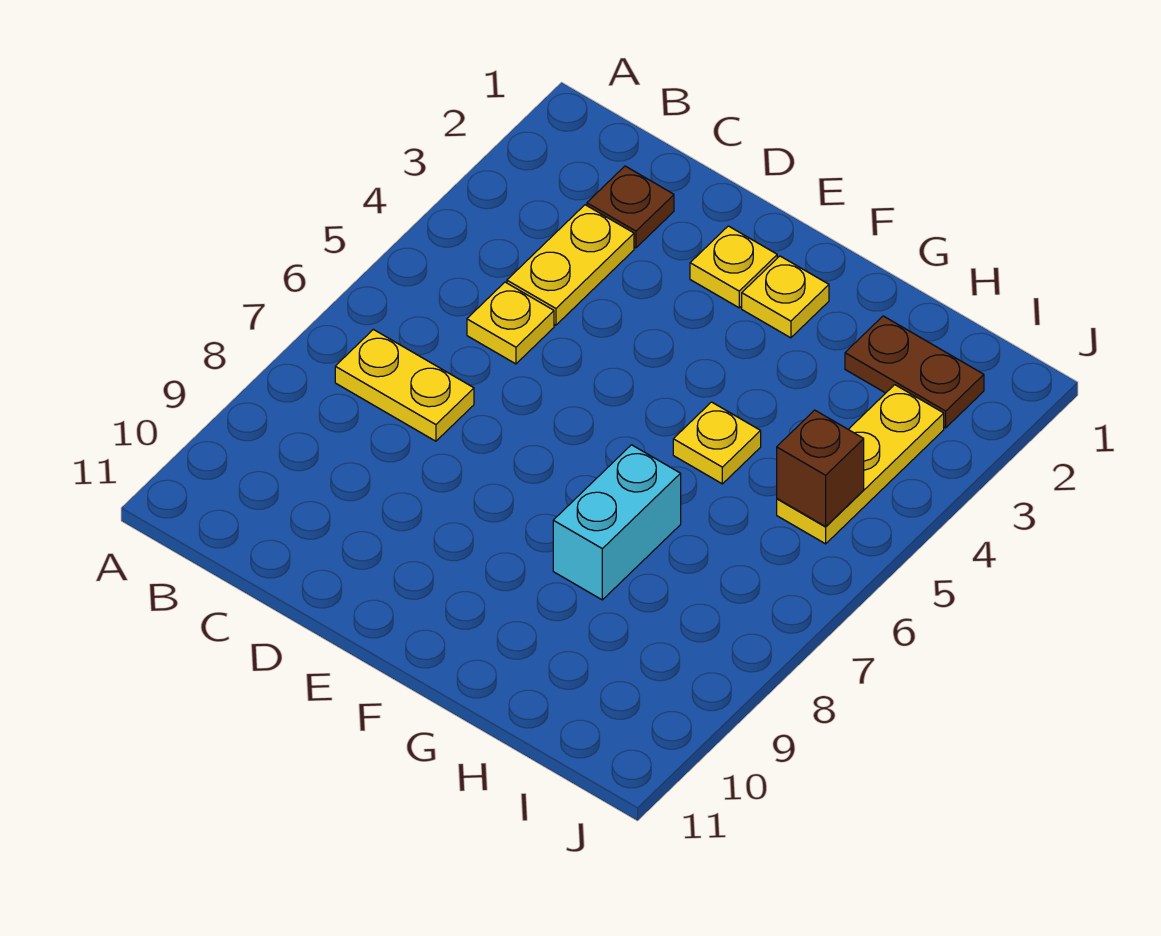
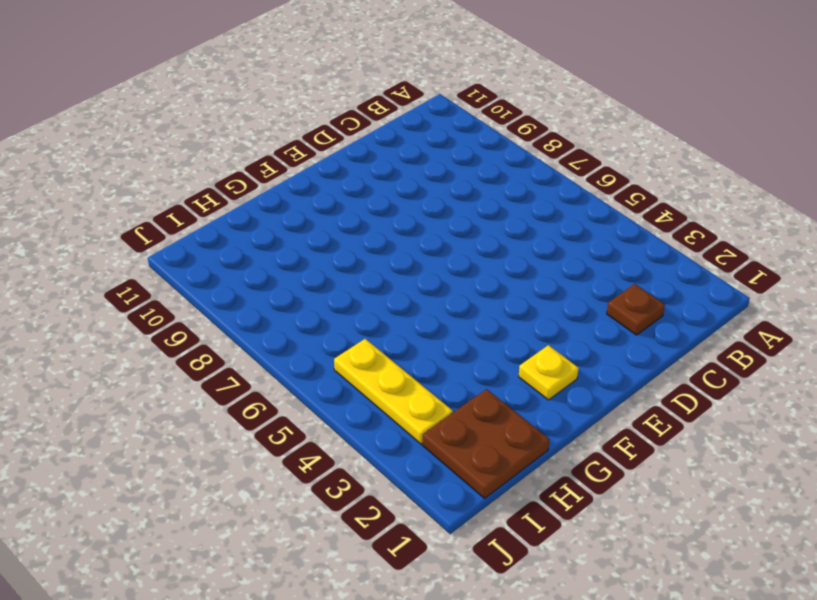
brown plate H1:I2 level 1 -> brown plate H2:I2 level 1
none -> yellow plate B7:C7 level 1
none -> yellow plate C3:C4 level 1

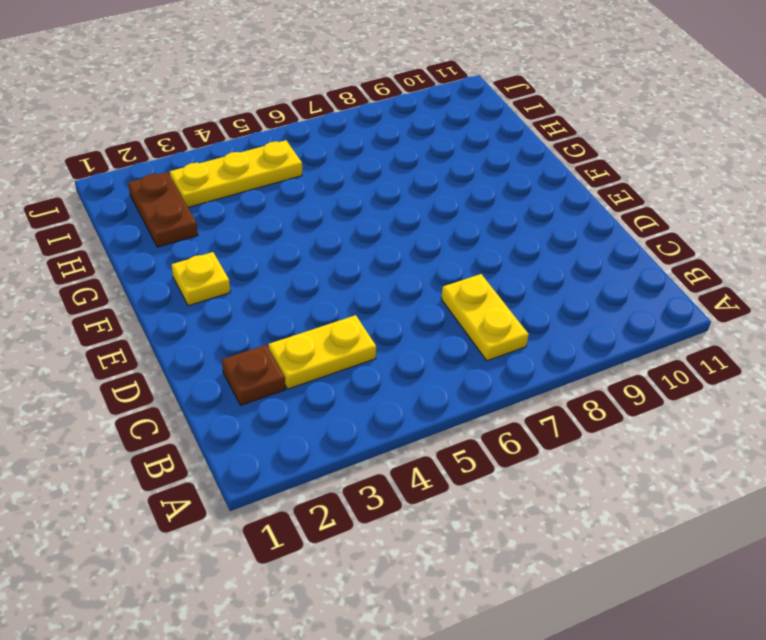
none -> yellow plate C5 level 1
none -> yellow plate E2 level 1

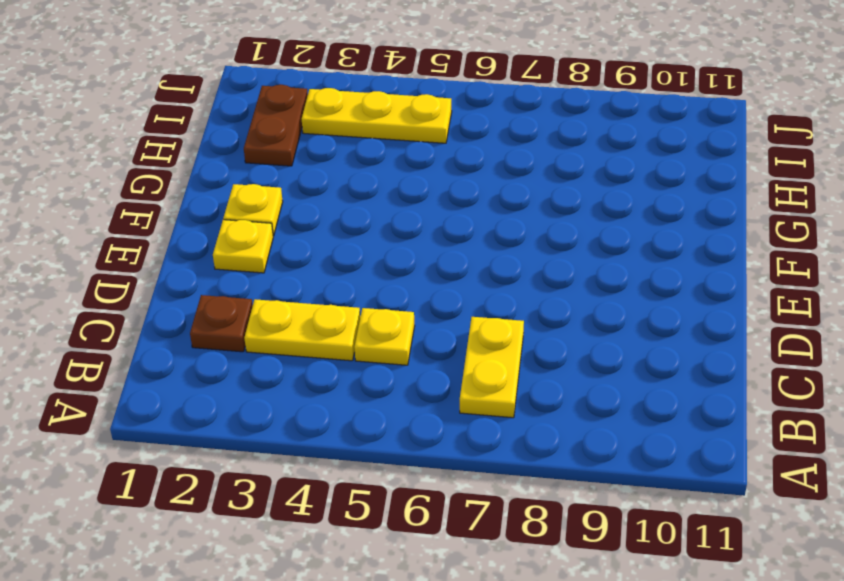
none -> yellow plate G5 level 1
none -> cyan brick G7:G8 level 1

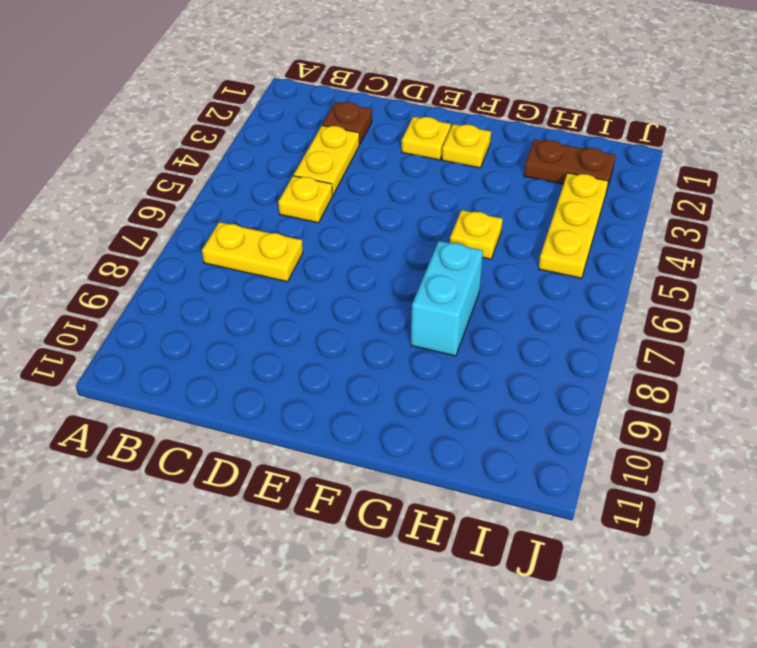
none -> brown brick I5 level 2

